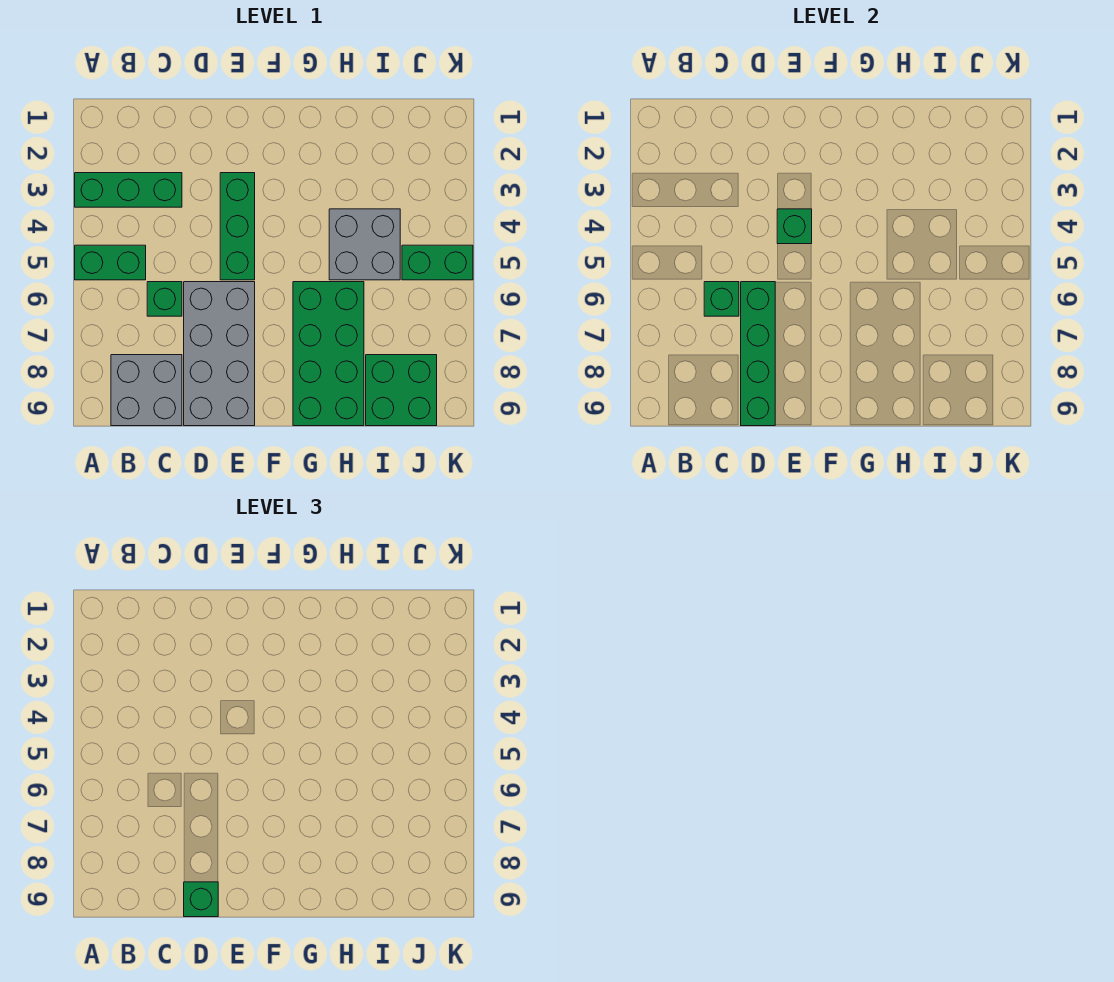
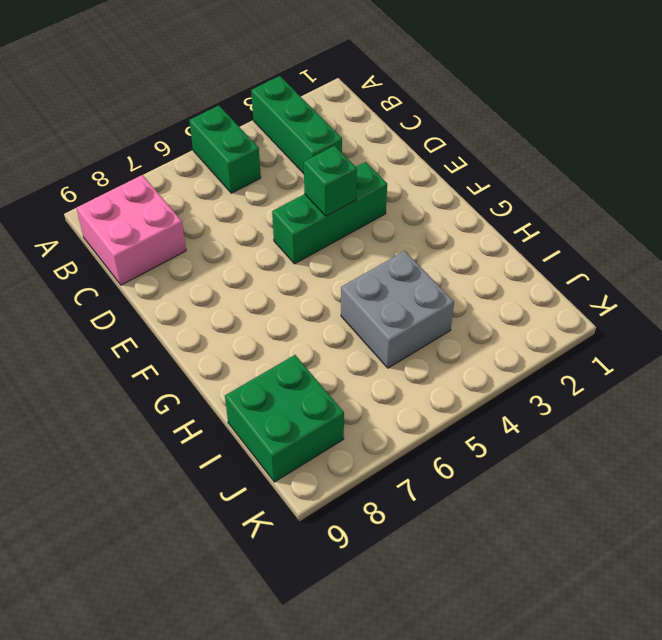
pink brick B8:C9 level 1 -> grey brick B8:C9 level 1
none -> green brick C6 level 1
none -> grey brick D6:E9 level 1
none -> green brick G6:H9 level 1

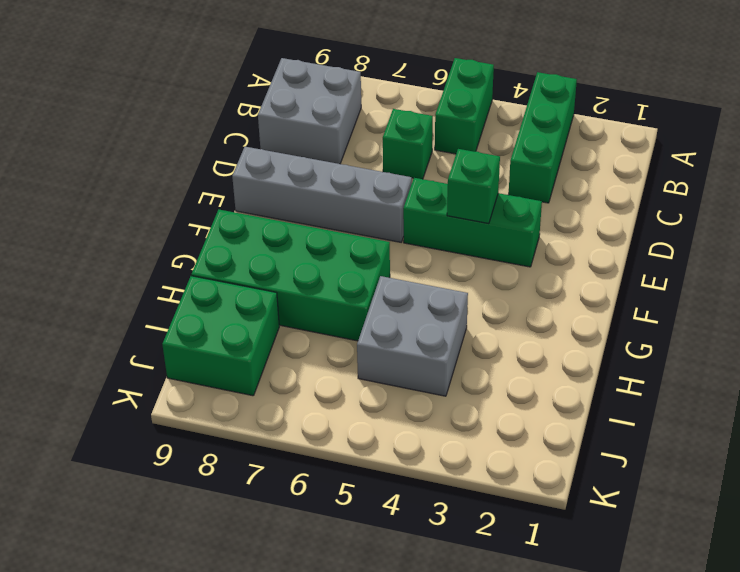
grey brick E6:E9 level 1 -> grey brick D6:E9 level 1
none -> green brick J5:K5 level 1
none -> green brick C6 level 2
none -> green brick D6:D9 level 2

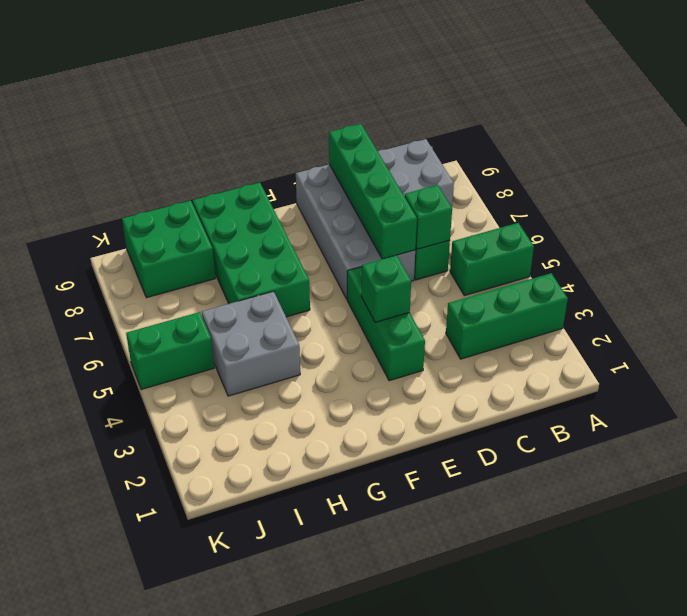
none -> green brick D9 level 3

